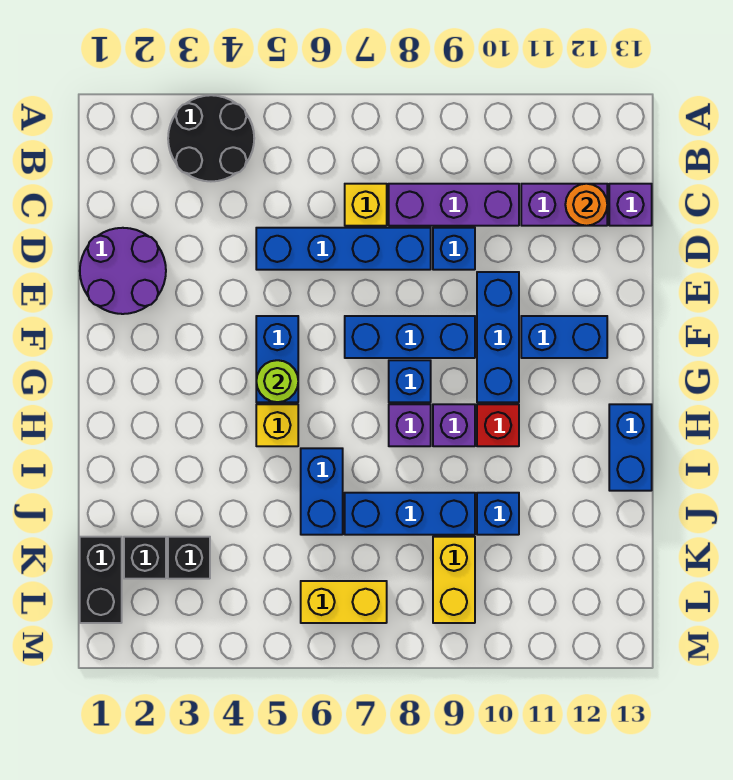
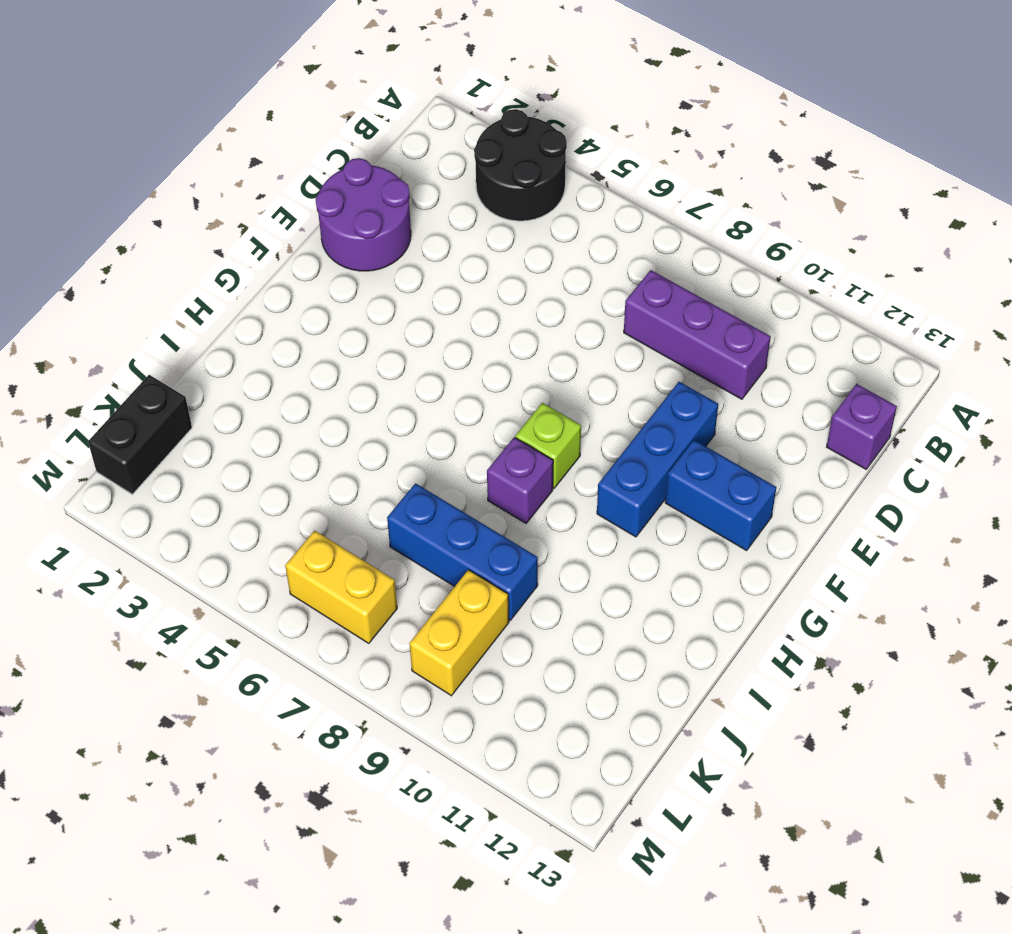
lime brick G8 level 1 -> blue brick G8 level 1
none -> yellow brick C7 level 1
none -> purple brick C11:C12 level 1
none -> blue brick D5:D8 level 1

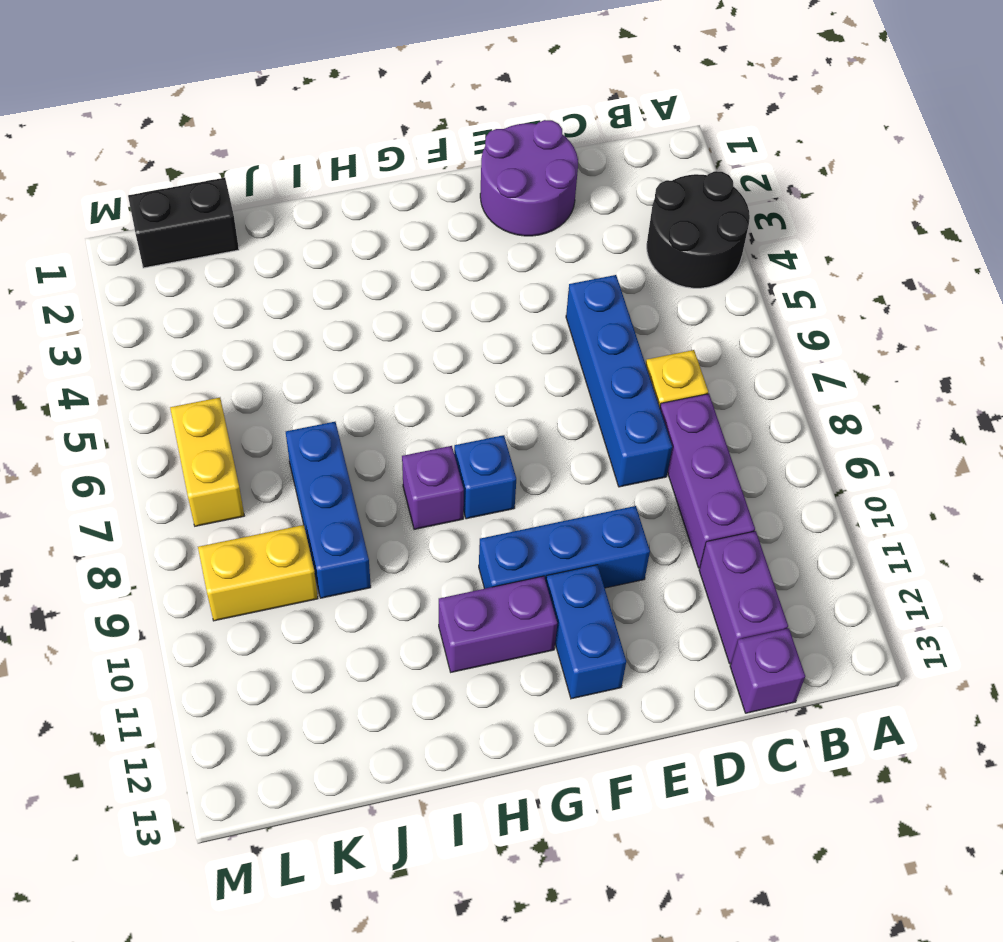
purple brick G11:H11 level 1 -> none
none -> blue brick D9 level 1
none -> blue brick F5:G5 level 1
none -> blue brick F7:F9 level 1

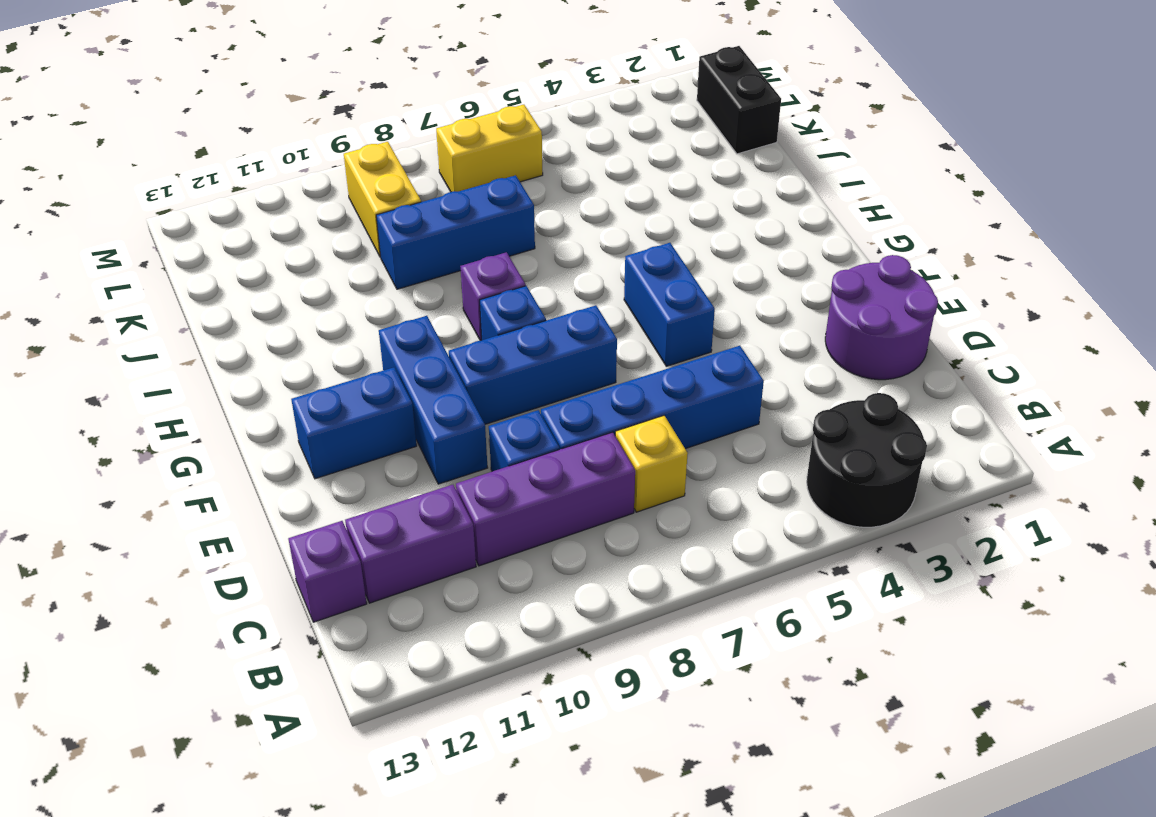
none -> yellow brick H5 level 1
none -> purple brick H9 level 1
none -> red brick H10 level 1

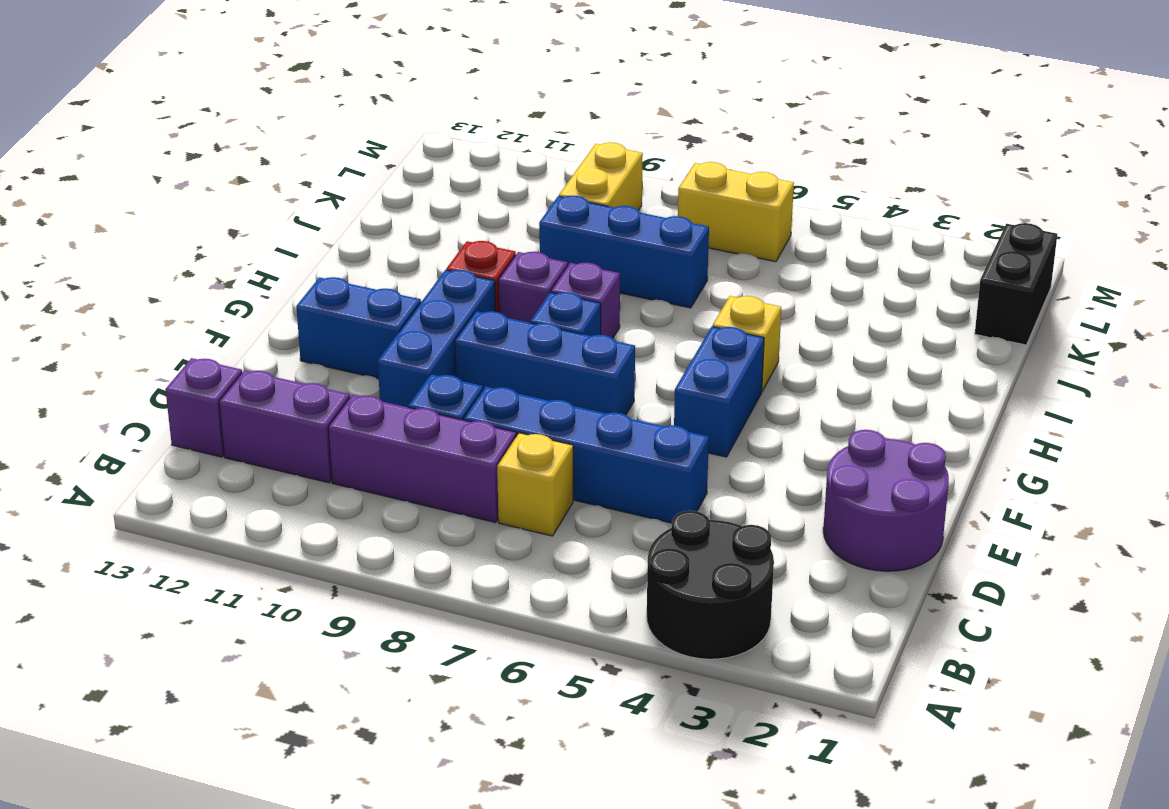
none -> blue brick H13:I13 level 1
none -> blue brick I6:J6 level 1
none -> blue brick J10 level 1

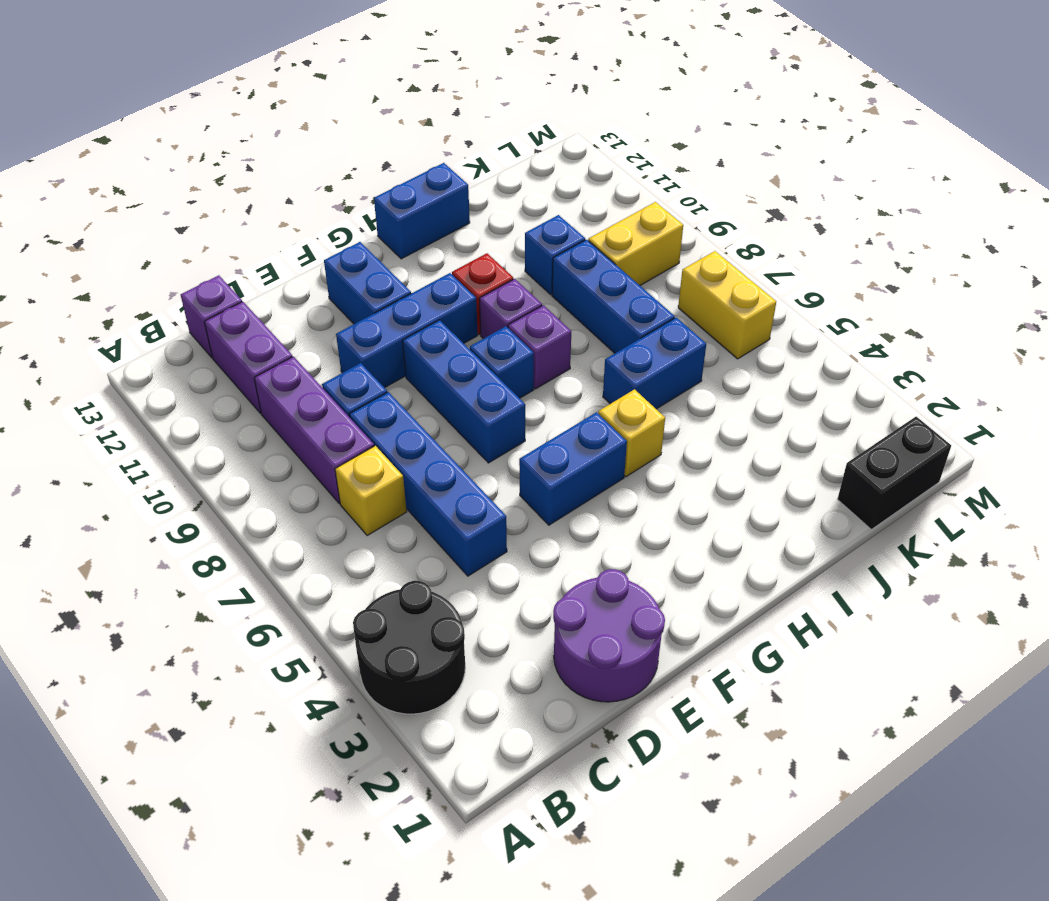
none -> black brick K2 level 1
none -> black brick K3 level 1
none -> orange round brick C12 level 2

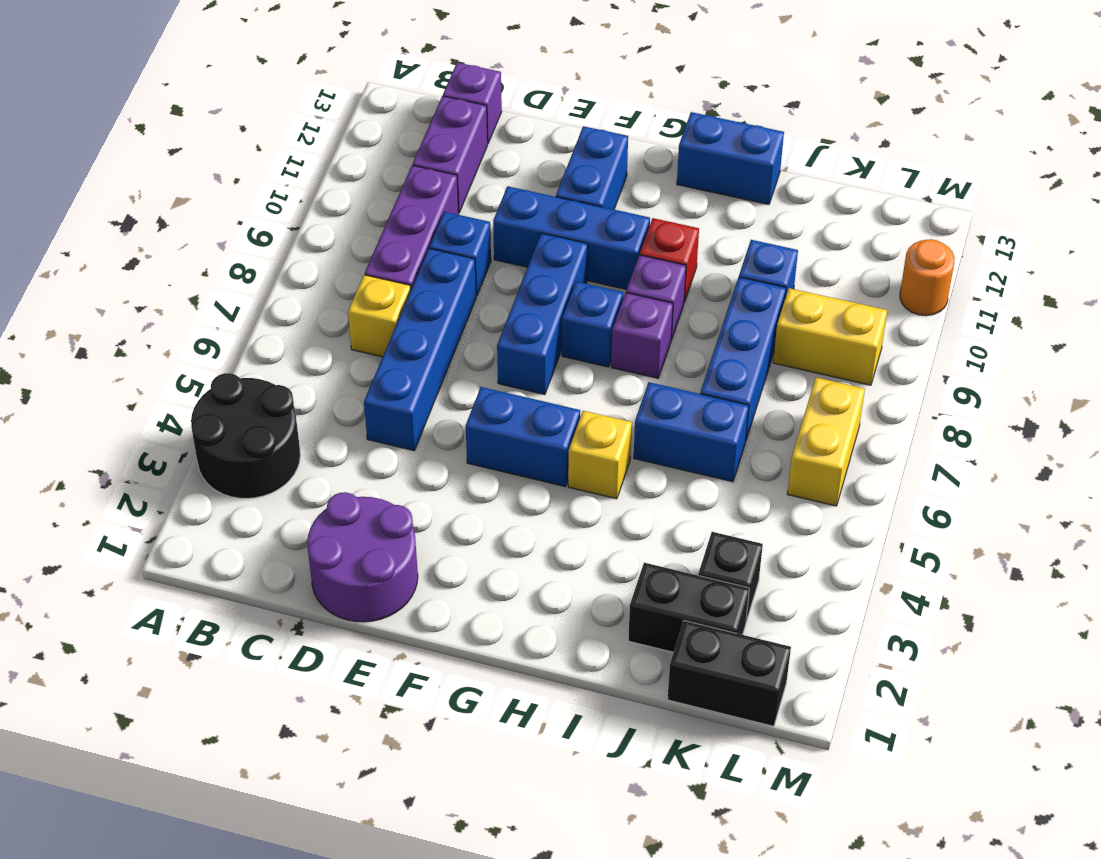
black brick J2:K2 level 1 -> black brick K2 level 1
orange round brick M11 level 1 -> orange round brick C12 level 2
none -> lime round brick G5 level 2

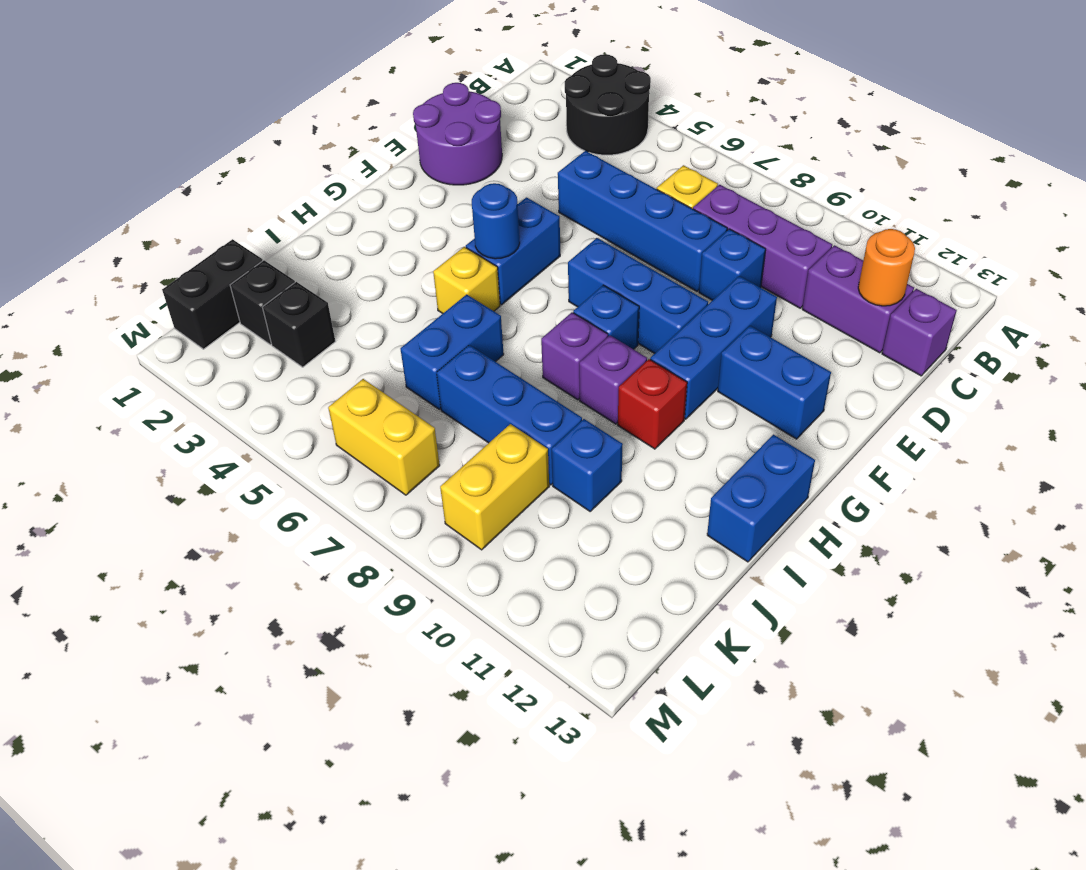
blue round brick G5 level 2 -> lime round brick G5 level 2

